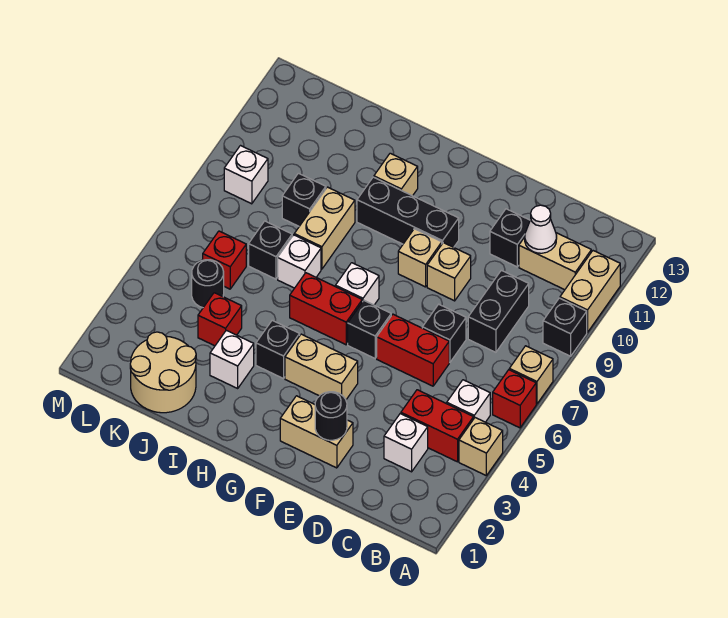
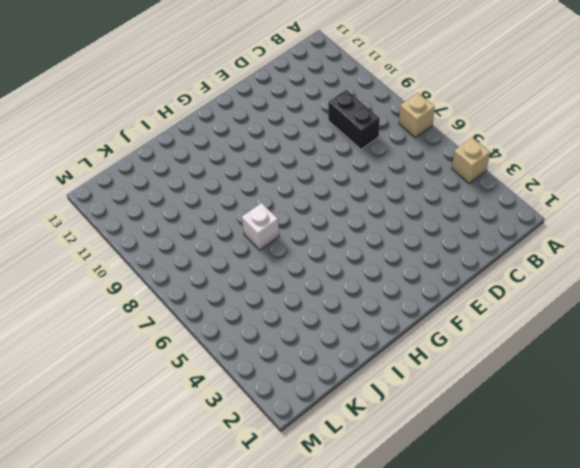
none -> red brick A6 level 1
none -> black brick A9 level 1
none -> tan brick A10:A11 level 1
none -> red brick B4:C4 level 1

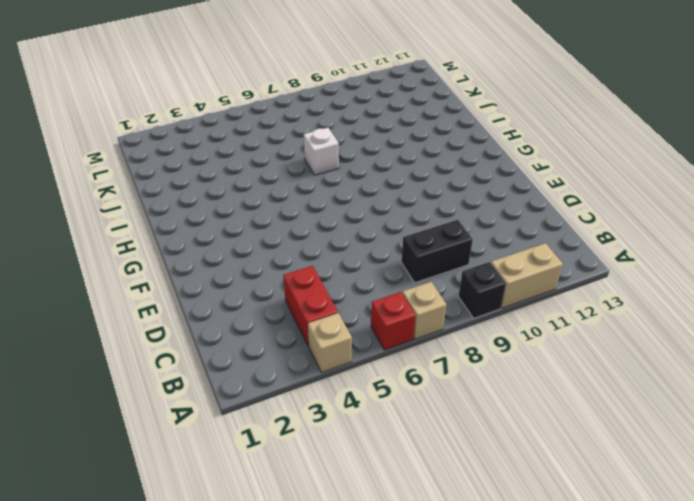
none -> white brick B5 level 1
none -> tan brick B11:C11 level 1
none -> white brick C3 level 1
none -> red brick D6:E6 level 1

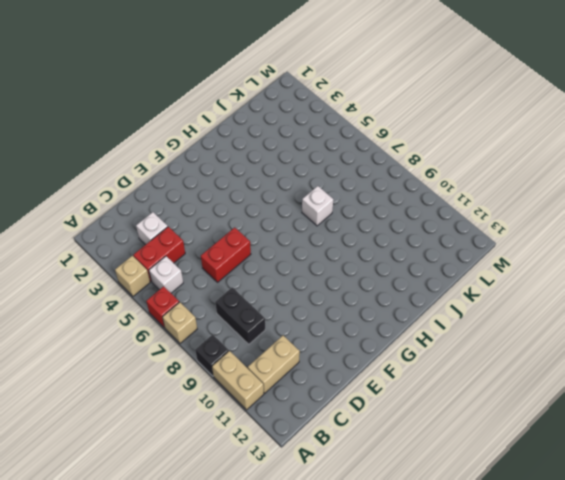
none -> black brick D7 level 1
none -> black brick D11 level 1
none -> tan brick E2:F2 level 1
none -> tan brick E9 level 1

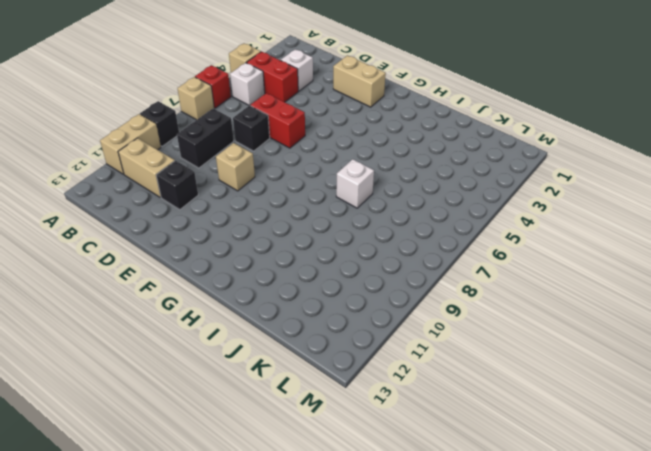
none -> tan brick F4:G4 level 1
none -> black brick F6 level 1
none -> tan brick F9 level 1
none -> black brick F10:H10 level 1

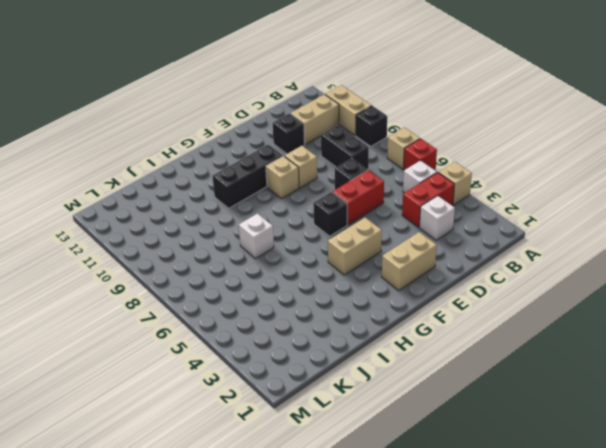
none -> red brick G6:H6 level 1
none -> white brick G7 level 1
none -> black brick H4 level 1
none -> tan brick H11 level 1

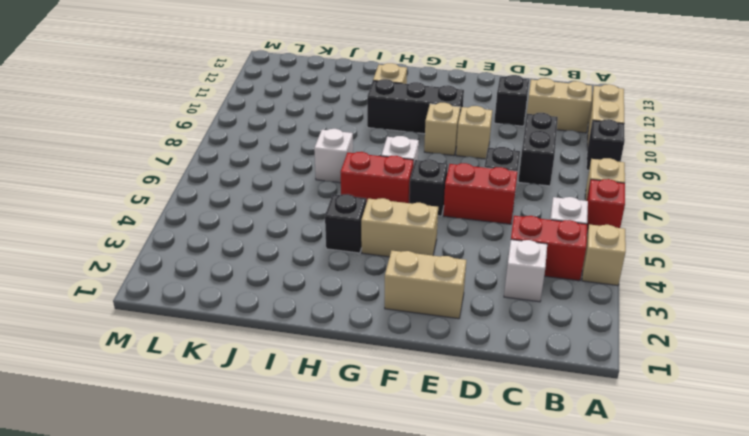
none -> white brick I3 level 1
none -> tan brick I8:I9 level 1
none -> tan round brick J1:K2 level 1
none -> red brick J4 level 1

